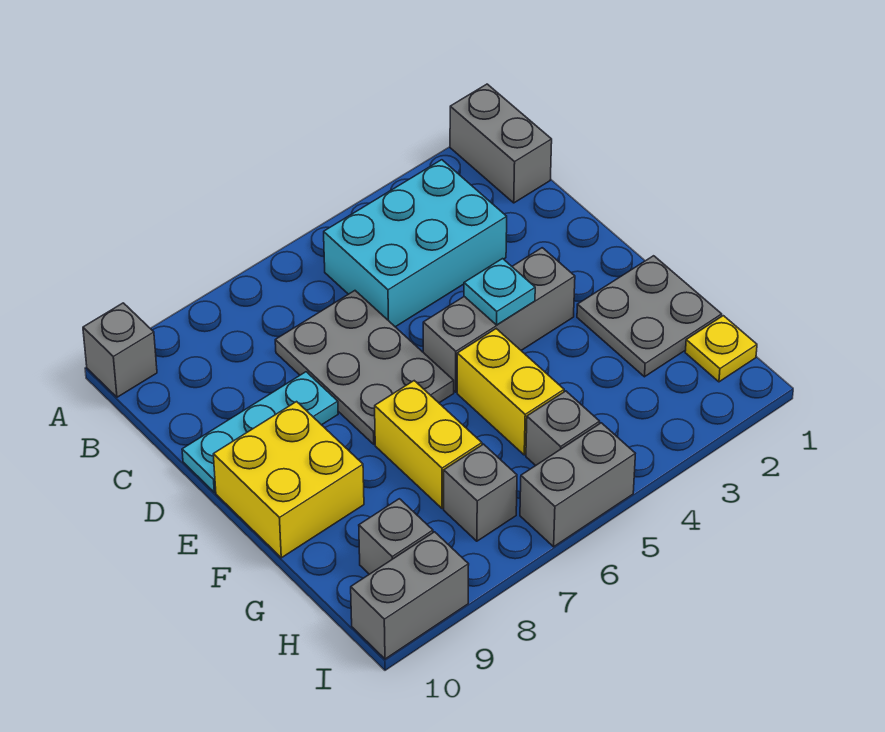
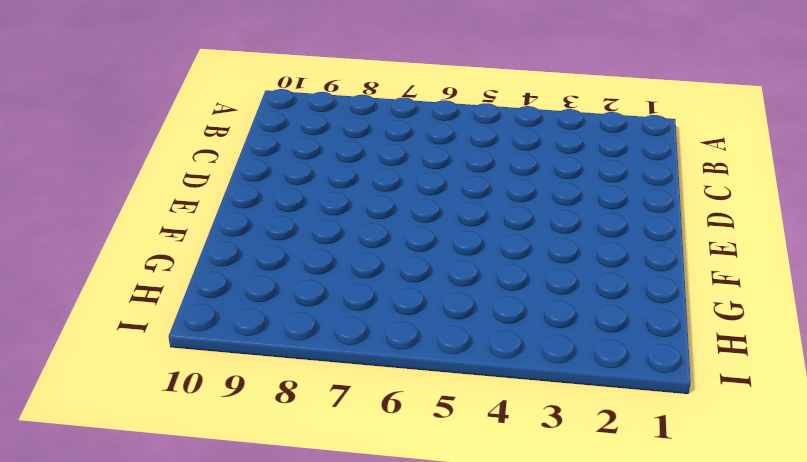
none -> grey brick A1:B1 level 1
none -> grey brick A10 level 1
none -> cyan brick B3:C5 level 1

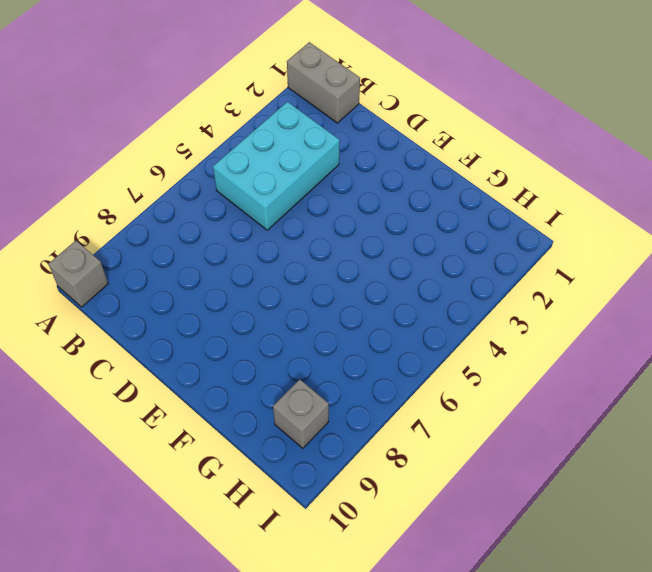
none -> grey plate C6:E7 level 1
none -> cyan plate D8:D10 level 1
none -> grey brick E3:E5 level 1

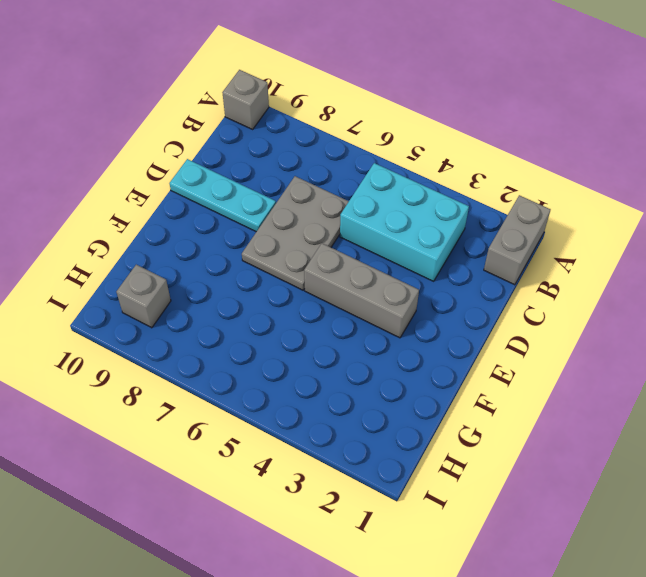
none -> yellow brick E9:F10 level 1
none -> grey plate F1:G2 level 1
none -> yellow brick F5:G5 level 1

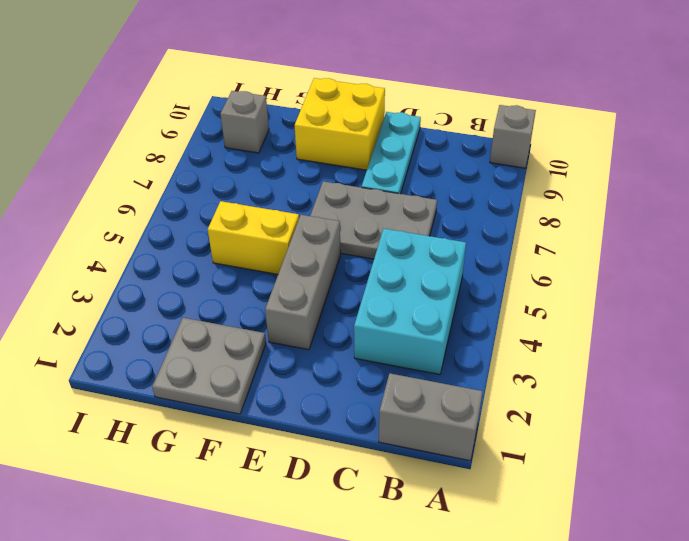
none -> yellow brick F7:G7 level 1
none -> yellow plate H1 level 1
none -> grey brick H5 level 1

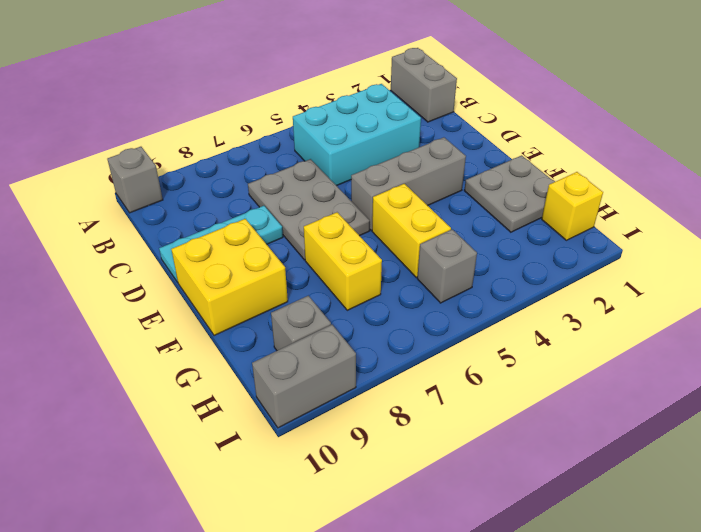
yellow brick H1 level 1 -> yellow plate H1 level 1
none -> grey brick H7 level 1
none -> grey brick I5:I6 level 1
none -> cyan plate E4 level 2

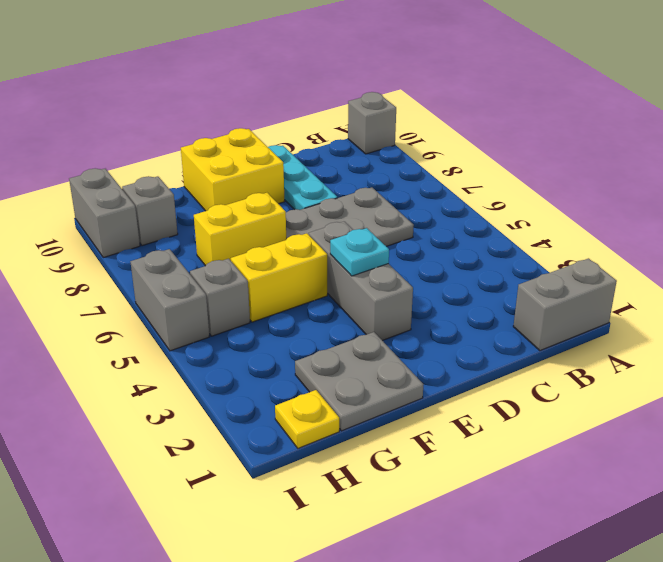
none -> cyan brick B3:C5 level 1
none -> grey brick H7 level 1

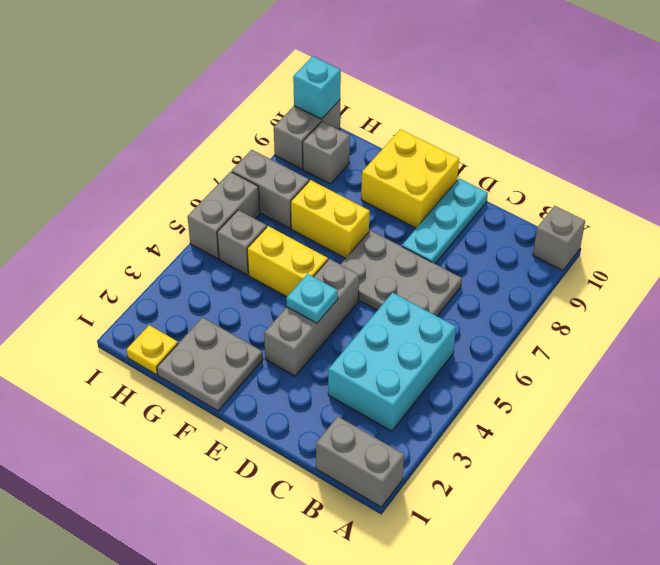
grey brick H7:I7 level 1 -> grey brick H7 level 1
cyan brick I10 level 2 -> none

